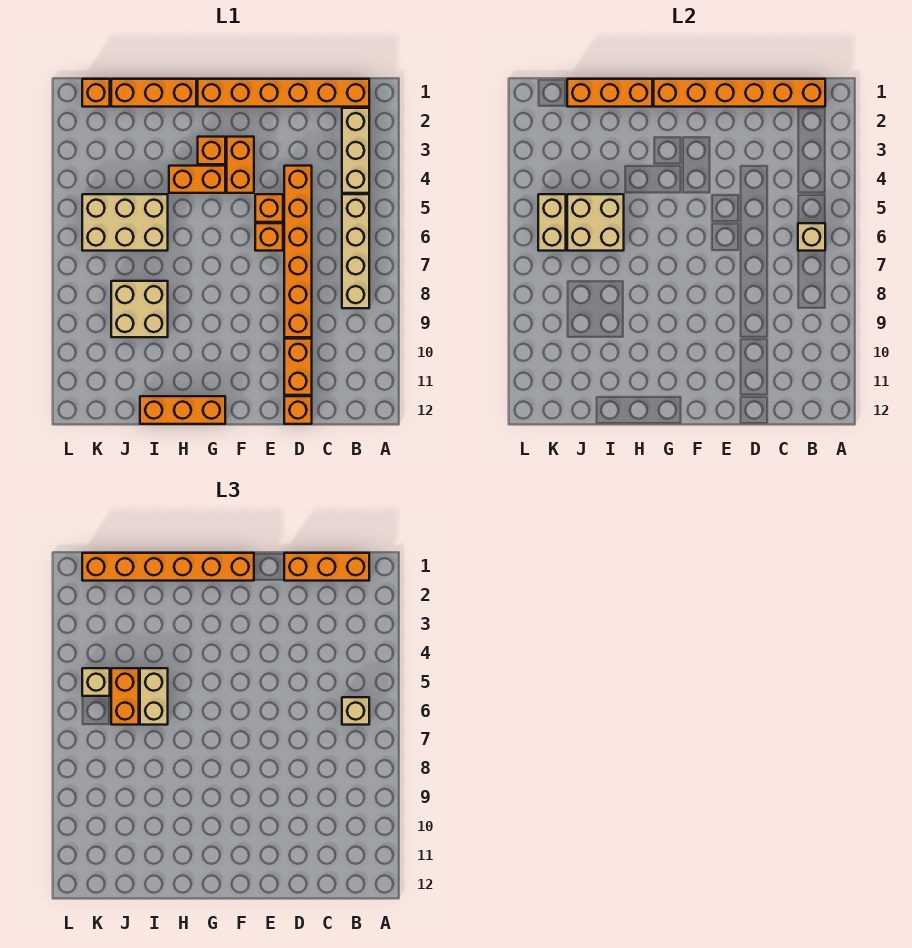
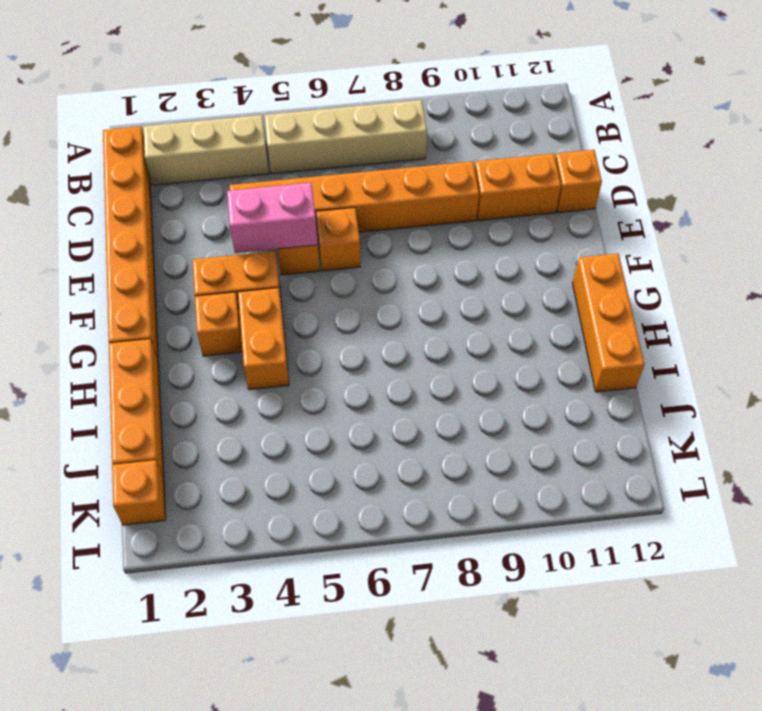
pink brick E4:E5 level 2 -> none
none -> tan brick I5:K6 level 1
none -> tan brick I8:J9 level 1
none -> orange brick B1:G1 level 2

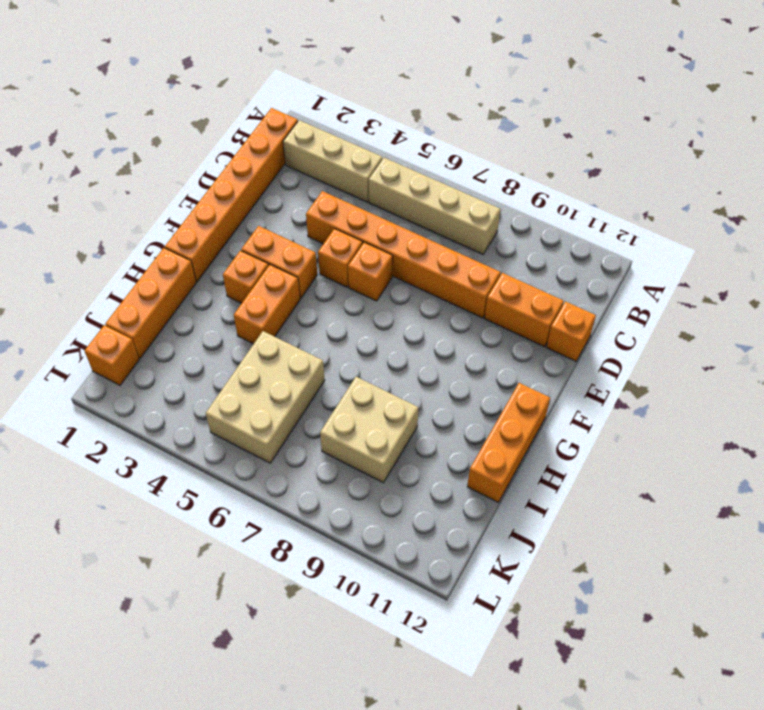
none -> orange brick B1:G1 level 2
none -> tan brick B6 level 2
none -> orange brick H1:J1 level 2

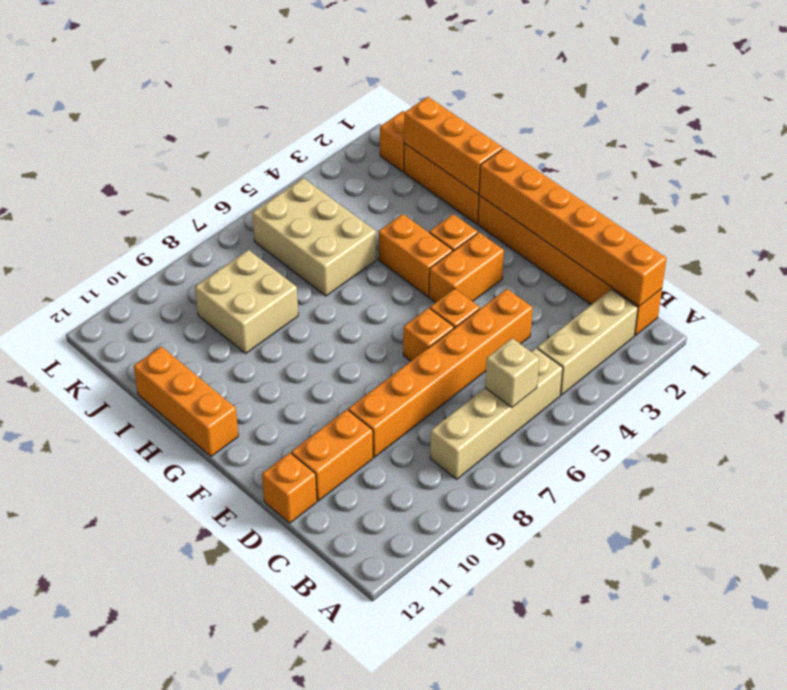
none -> tan brick I5:J6 level 2
none -> tan brick K5:K6 level 2
none -> orange brick B1:D1 level 3

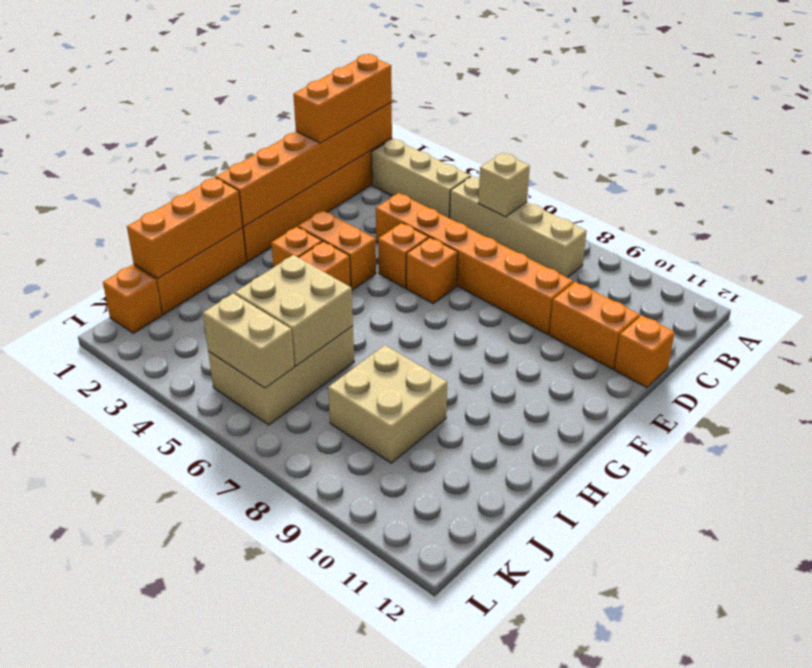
none -> orange brick G12:I12 level 1
none -> tan brick B6 level 3
none -> orange brick F1:K1 level 3

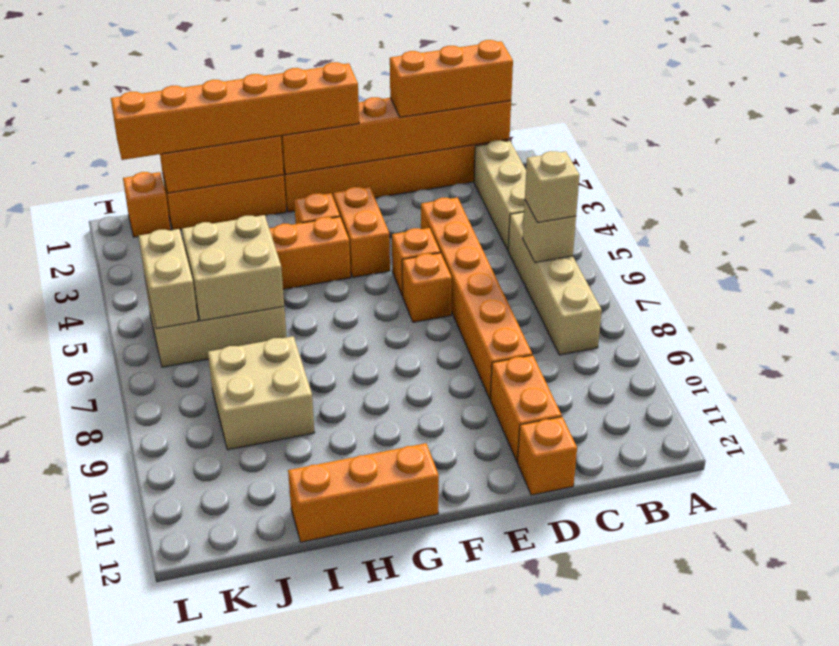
none -> tan brick I5:I6 level 3
none -> orange brick J5:J6 level 3
none -> tan brick K5 level 3

